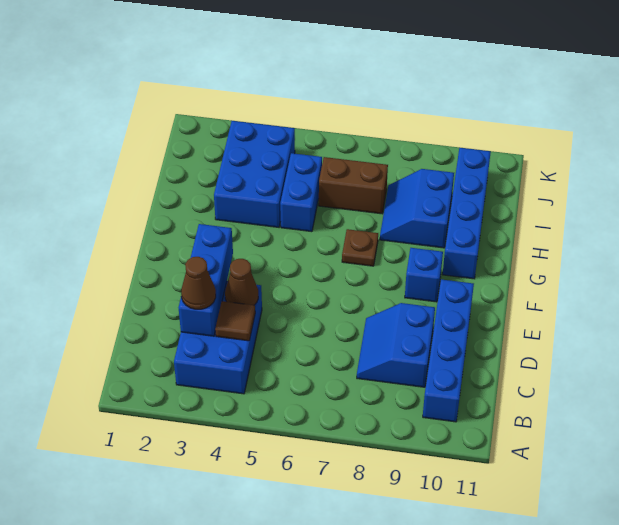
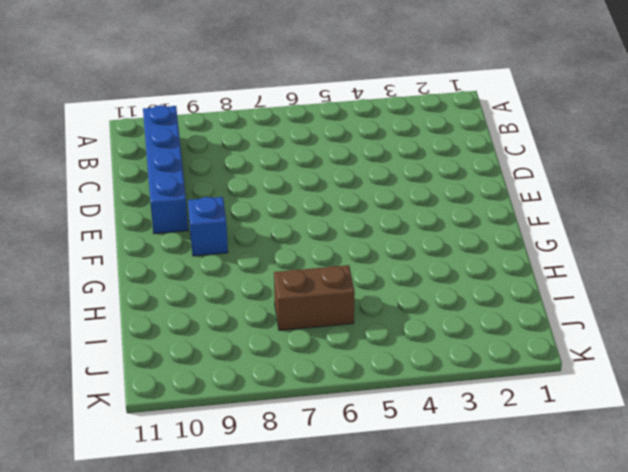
none -> blue brick B3:D4 level 1
none -> blue slope C8:D9 level 1 top 9
none -> brown plate G7 level 1

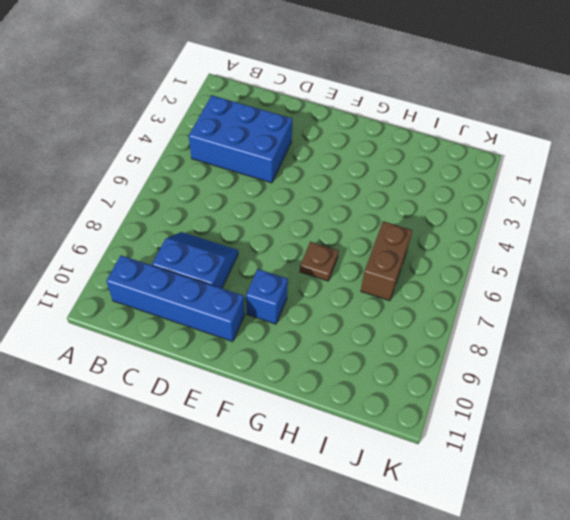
none -> blue brick G10:J10 level 1
none -> blue brick H3:J4 level 1
none -> blue brick H5:I5 level 1

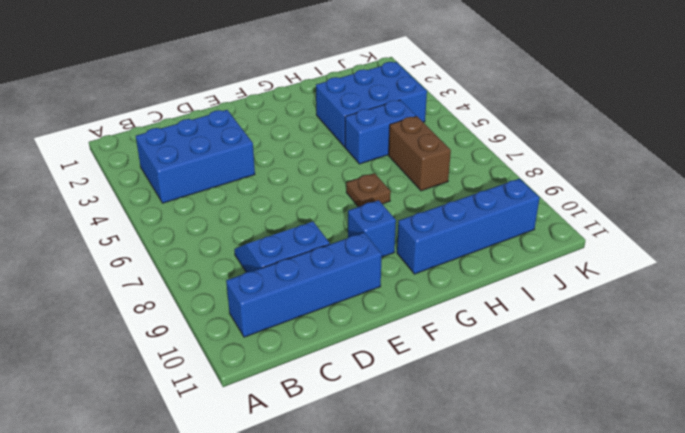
none -> blue slope H8:I9 level 1 top 9
none -> blue brick C3:E3 level 2
none -> brown tile C4 level 2

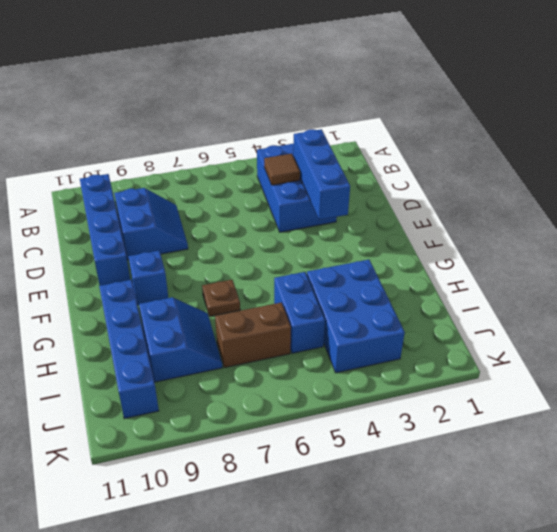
none -> brown cone D4 level 2
none -> brown cone C3 level 3

